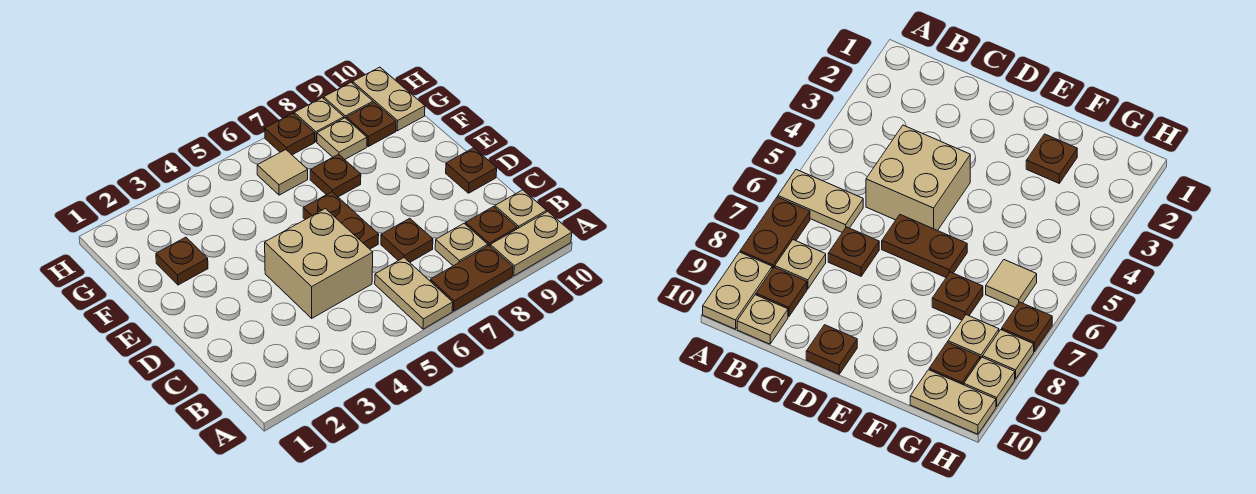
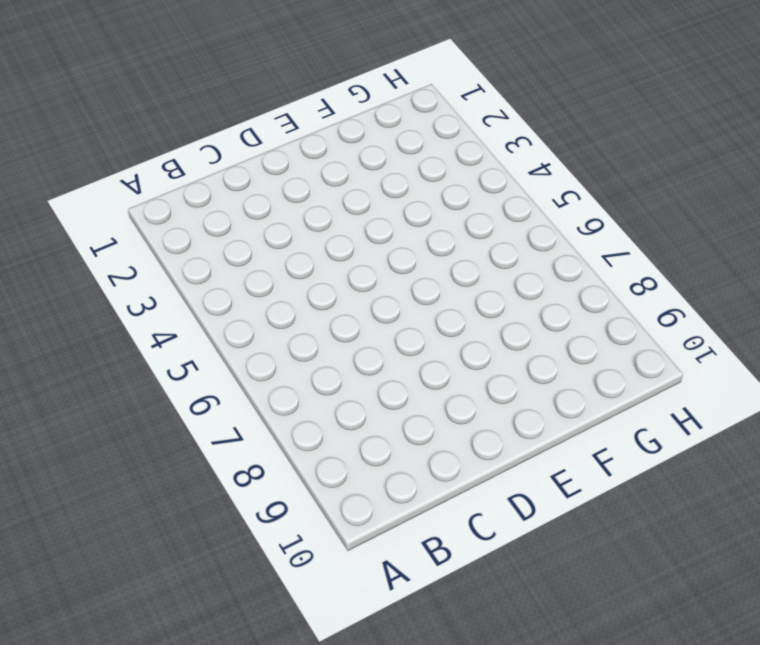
none -> tan plate A6:B6 level 1
none -> brown plate A7:A8 level 1
none -> tan plate A9:A10 level 1

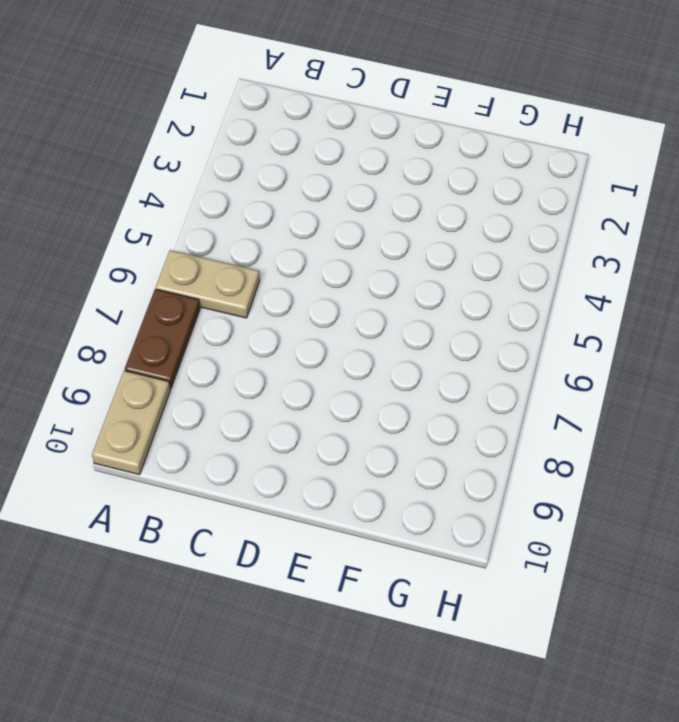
none -> tan plate B8 level 1
none -> brown plate B9 level 1
none -> tan plate B10 level 1

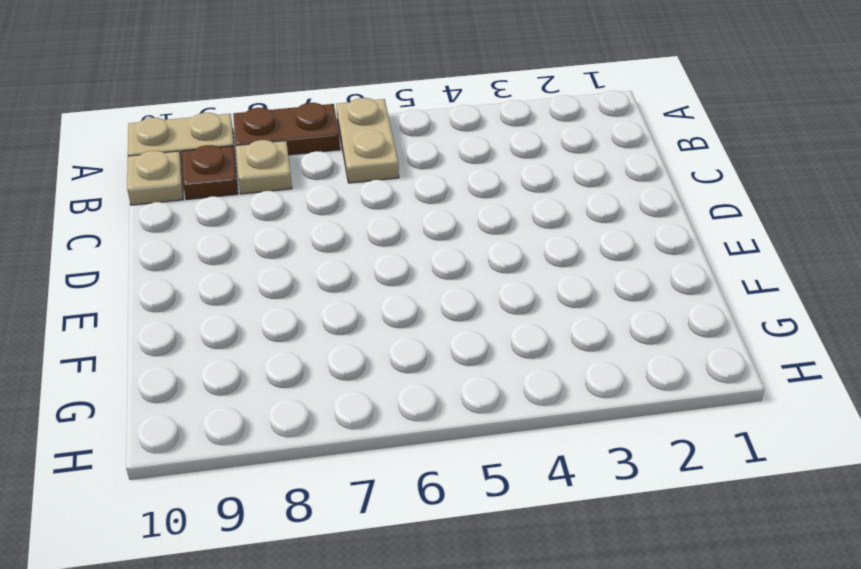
none -> tan brick C4:D5 level 1
none -> brown plate C7 level 1
none -> brown plate D6:E6 level 1

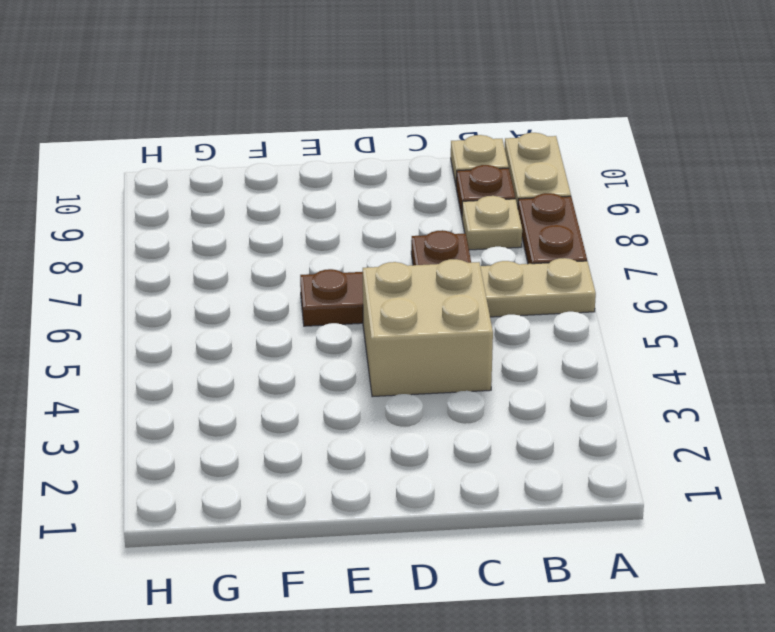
none -> brown plate D10 level 1
none -> brown plate F2 level 1
none -> brown plate F7 level 1

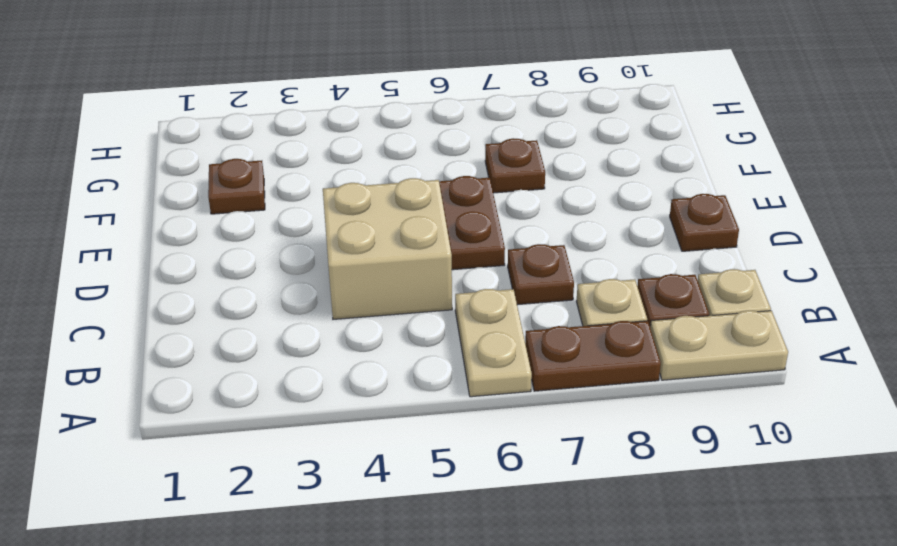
none -> tan tile G6 level 1
none -> tan plate G8 level 1
none -> brown plate G9 level 1

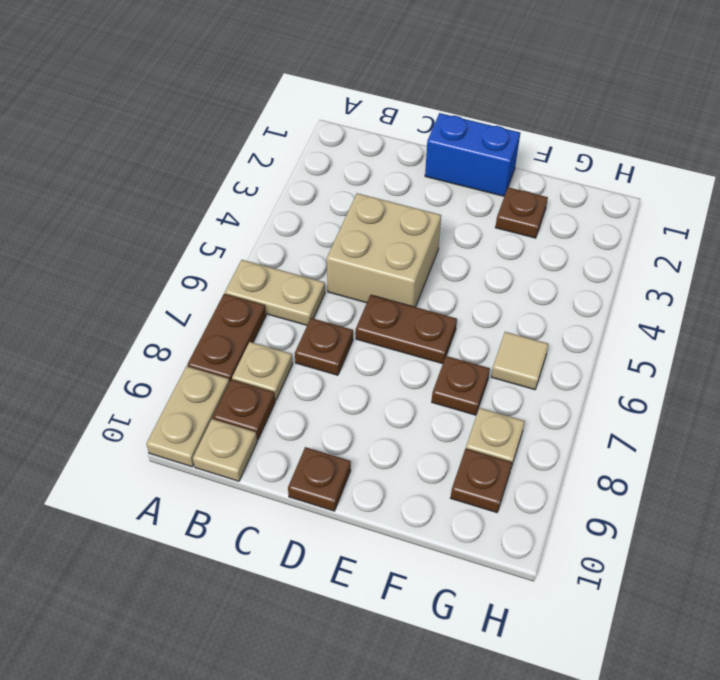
blue brick D1:E1 level 1 -> none
none -> tan plate G10:H10 level 1
none -> brown plate H7 level 1
none -> tan plate H8 level 1

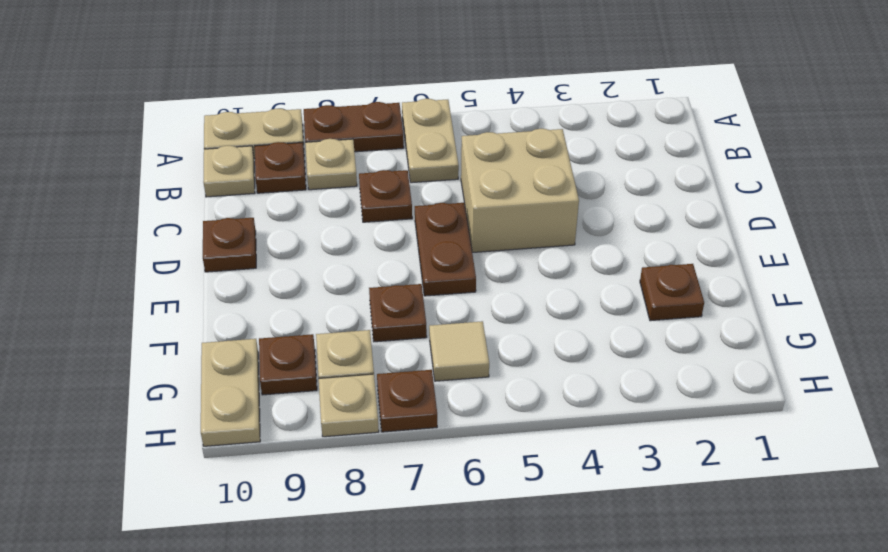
none -> tan plate H9 level 1

